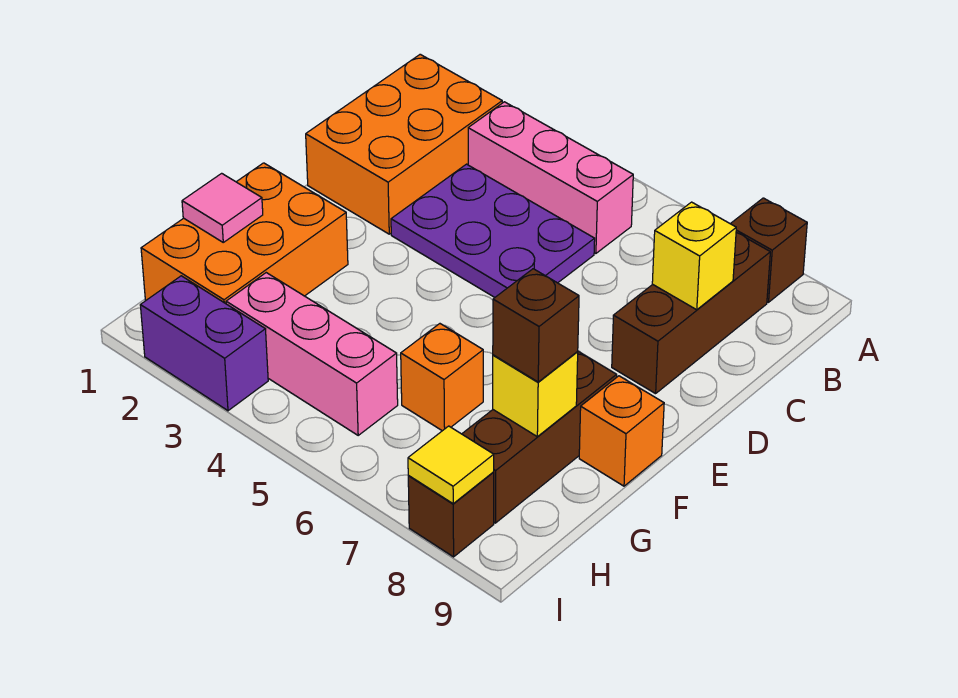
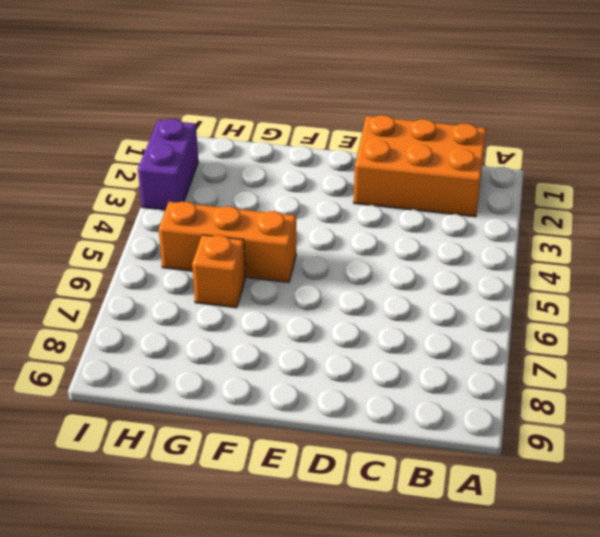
orange brick F5:H5 level 1 -> pink brick H3:H5 level 1
none -> brown brick A8 level 1
none -> pink brick B3:B5 level 1
none -> brown brick B8:D8 level 1

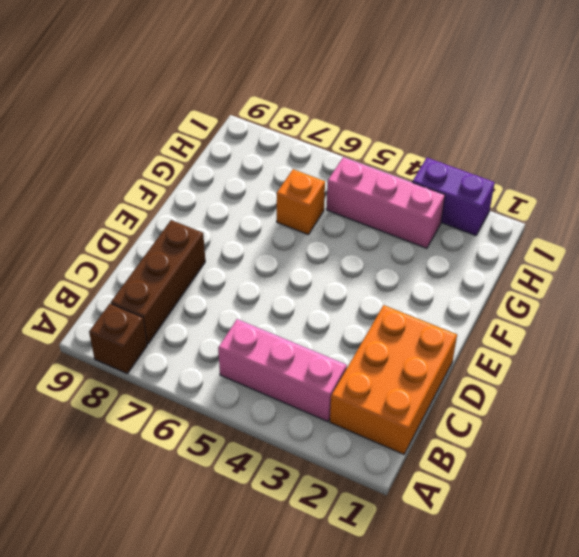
none -> purple plate C3:D5 level 1
none -> orange brick F1:H2 level 1
none -> brown brick F8:H8 level 1

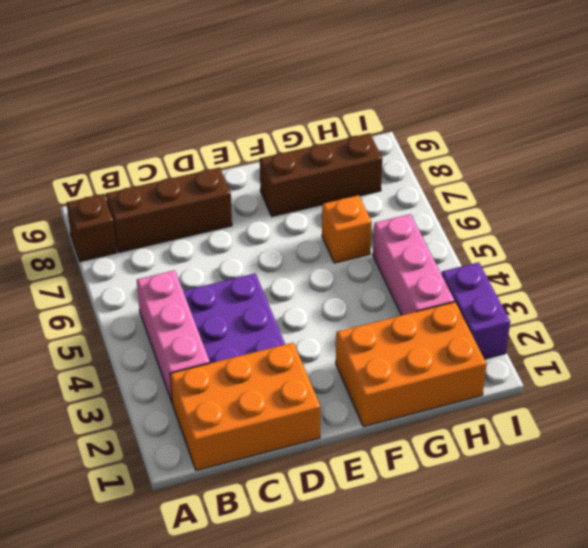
none -> orange brick F9 level 1
none -> brown brick I8 level 1
none -> yellow brick C8 level 2

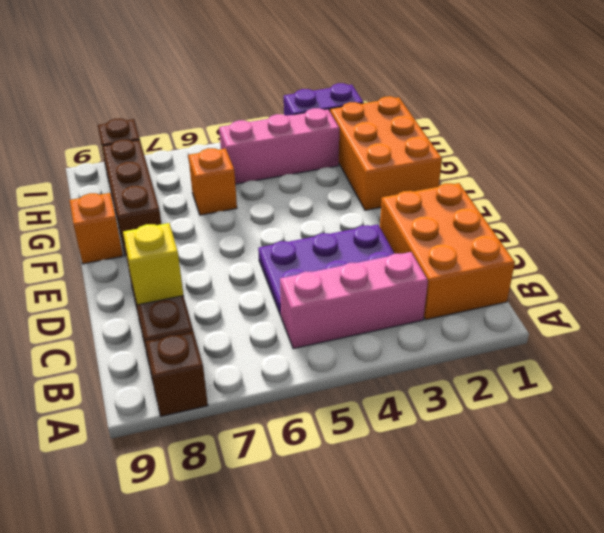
none -> pink tile G1 level 2
none -> yellow brick G8 level 2
none -> yellow tile I8 level 2

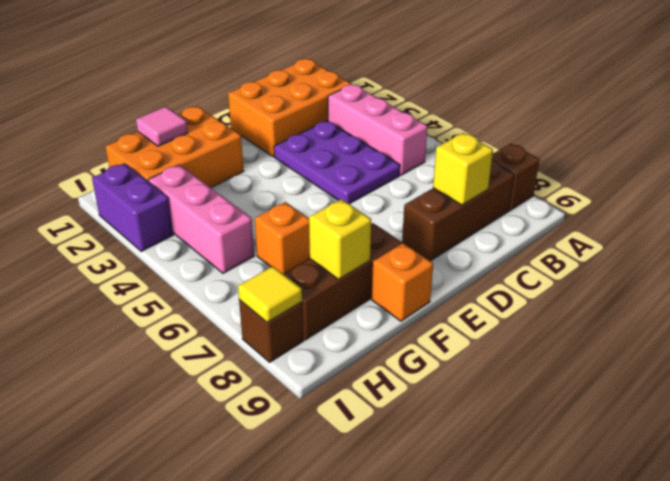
none -> brown brick G8 level 3

